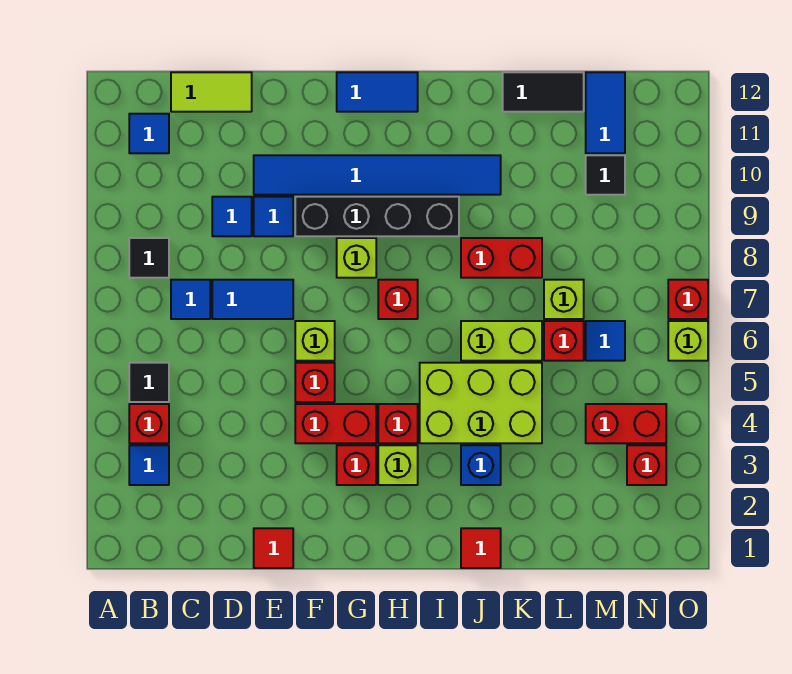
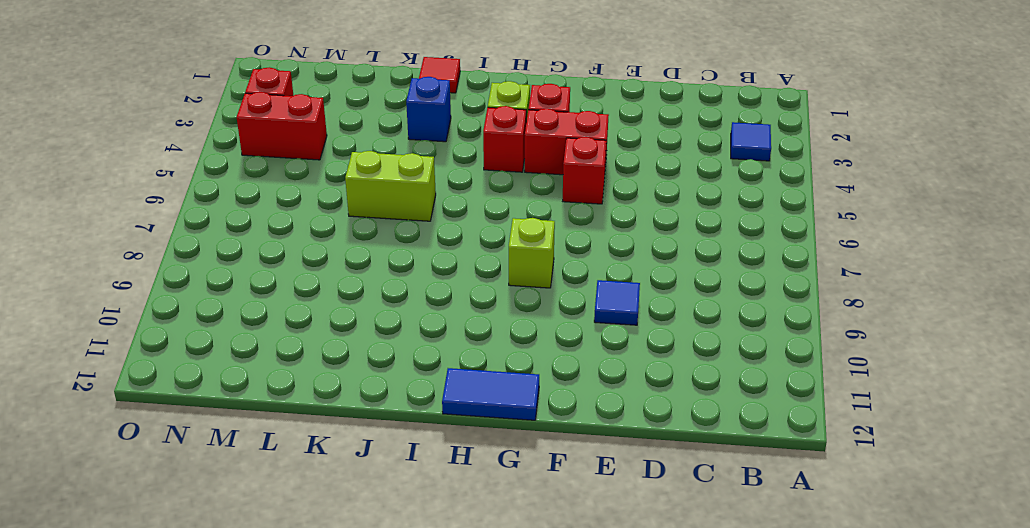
none -> red brick B4 level 1
none -> black tile B5 level 1
none -> black tile B8 level 1
none -> blue tile B11 level 1

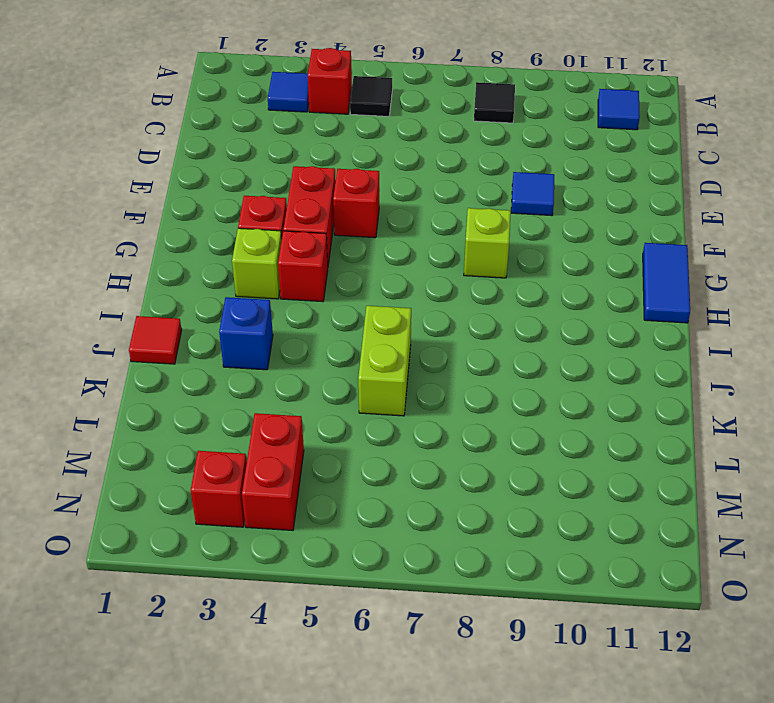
none -> blue tile C7 level 1
none -> lime tile C12:D12 level 1
none -> blue tile D7:E7 level 1
none -> blue tile D9 level 1

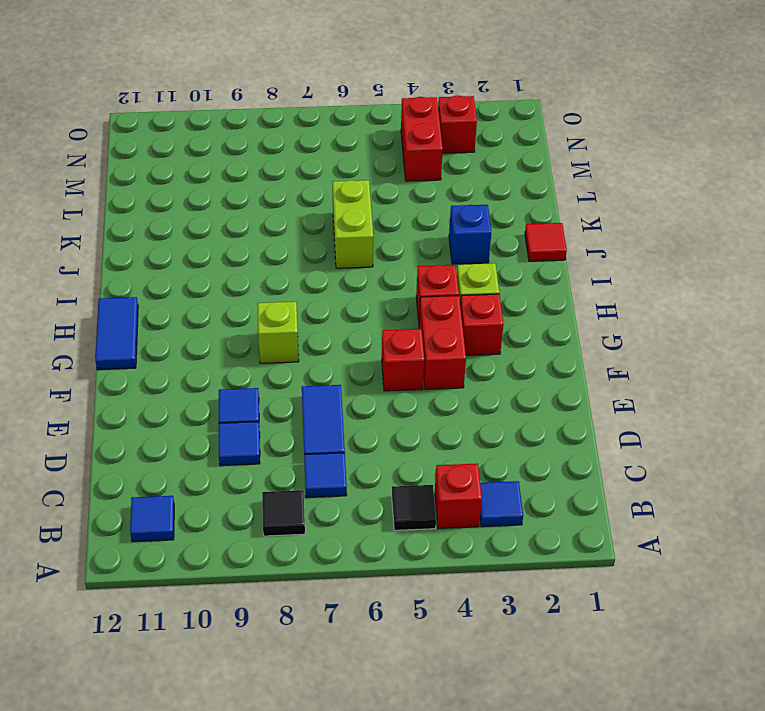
none -> lime tile C12:D12 level 1
none -> red tile E1 level 1
none -> blue tile E10:J10 level 1
none -> lime brick F6 level 1

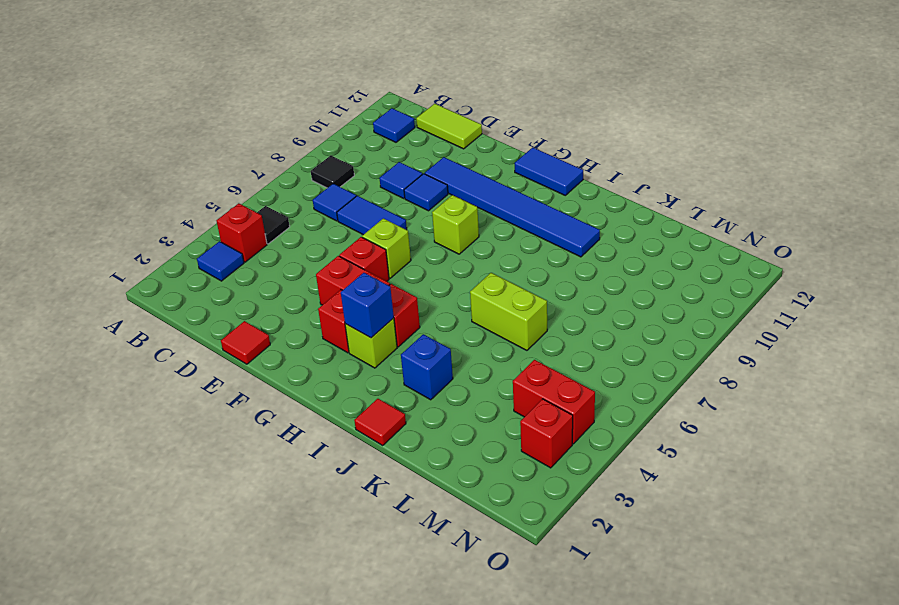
blue brick H3 level 2 -> none
none -> black brick F9:I9 level 1
none -> red brick H7 level 1
none -> lime brick I4:K5 level 1
none -> red brick J8:K8 level 1

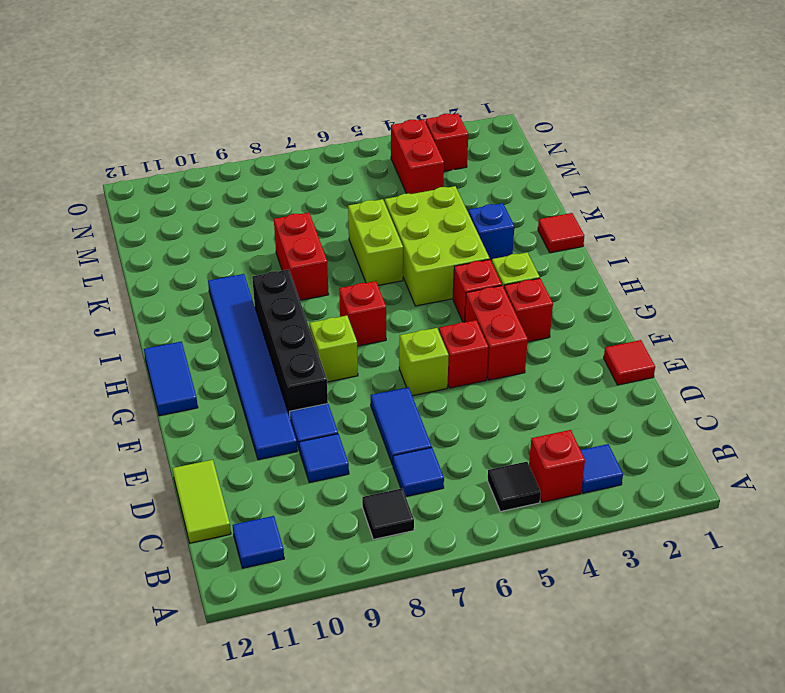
none -> black tile K12:L12 level 1
none -> red brick L6 level 1
none -> lime brick L7 level 1
none -> blue tile M6 level 1

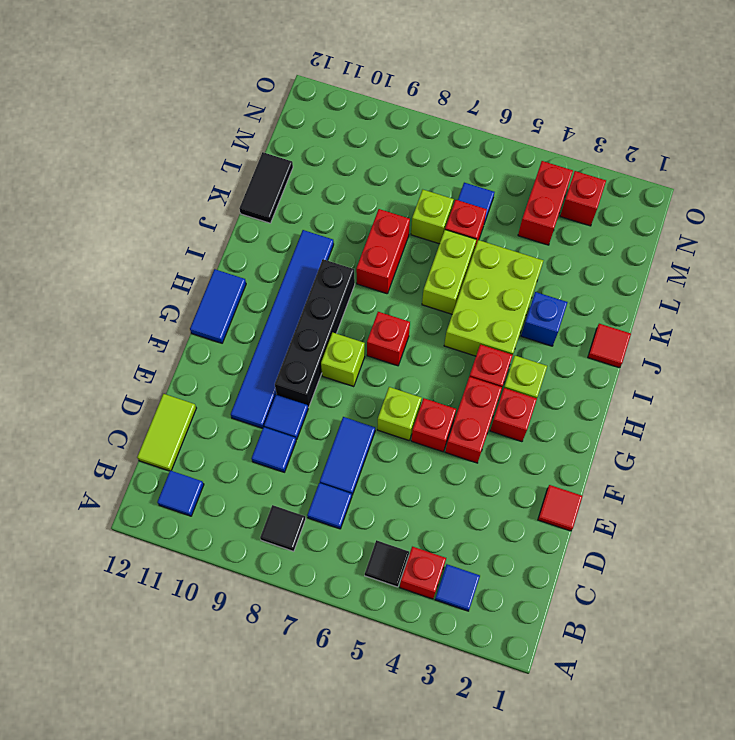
none -> black tile M10 level 1
none -> blue tile M11:M12 level 1
none -> lime brick O6 level 1
none -> red brick O7 level 1

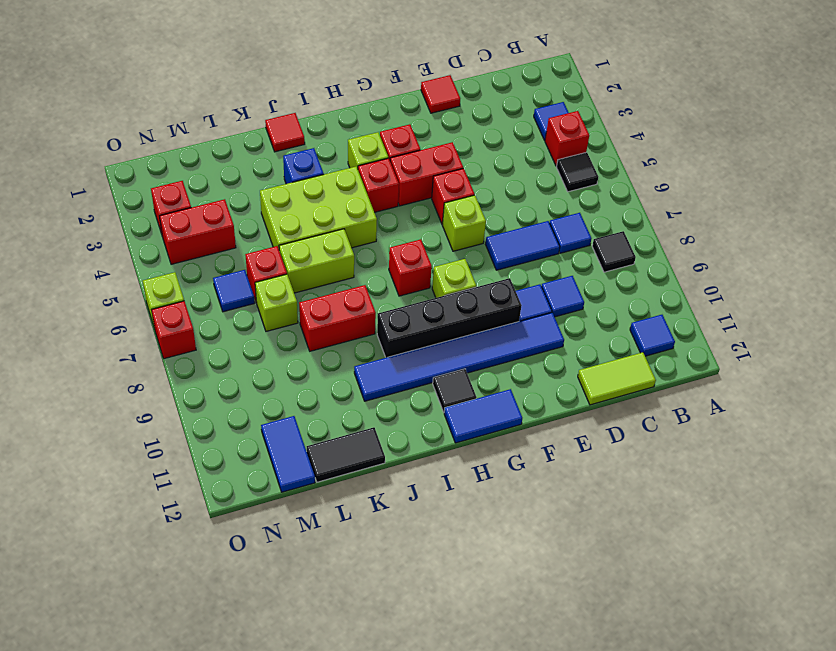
black tile H11 level 1 -> black tile M10 level 1

